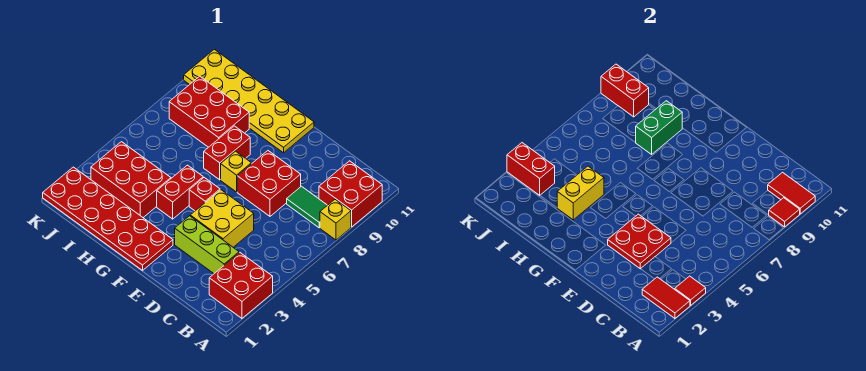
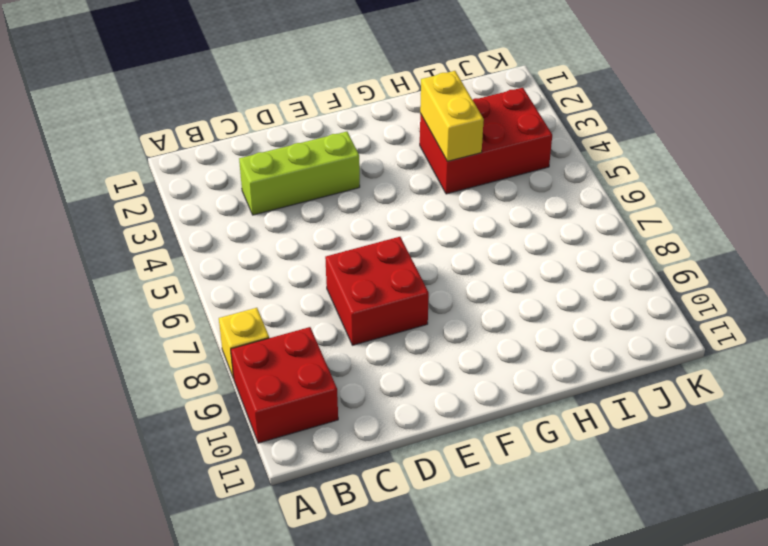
none -> red brick A2:B3 level 1
none -> green tile B8:C8 level 1
none -> yellow brick D4:E5 level 1

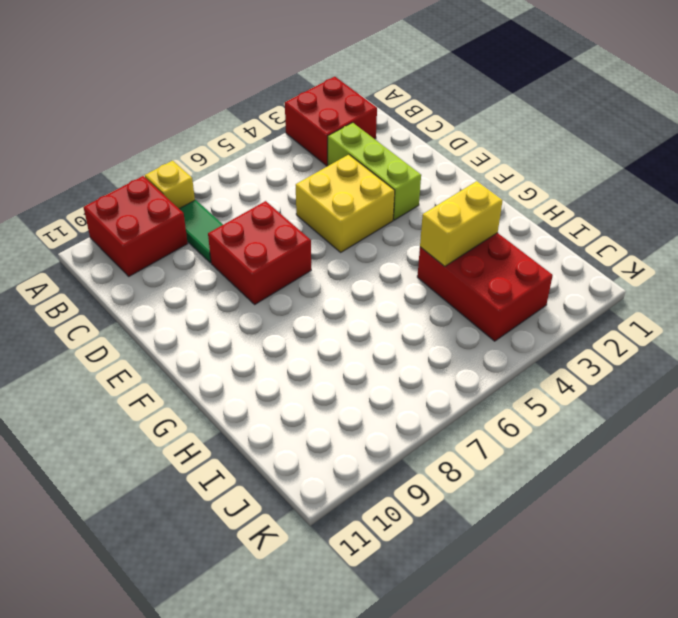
none -> red plate F1:K2 level 1
none -> red brick F5 level 1
none -> yellow brick F7 level 1

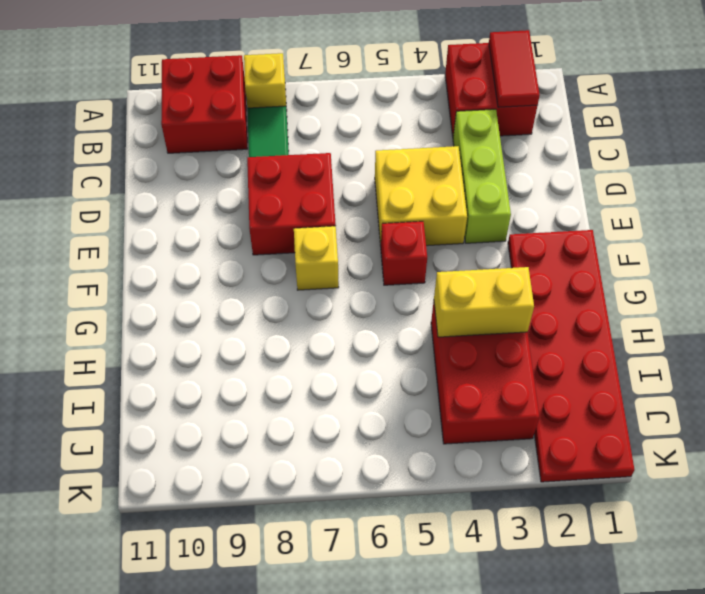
none -> yellow plate F10:K11 level 1
none -> red brick G4:G5 level 1
none -> red brick G7:G8 level 1

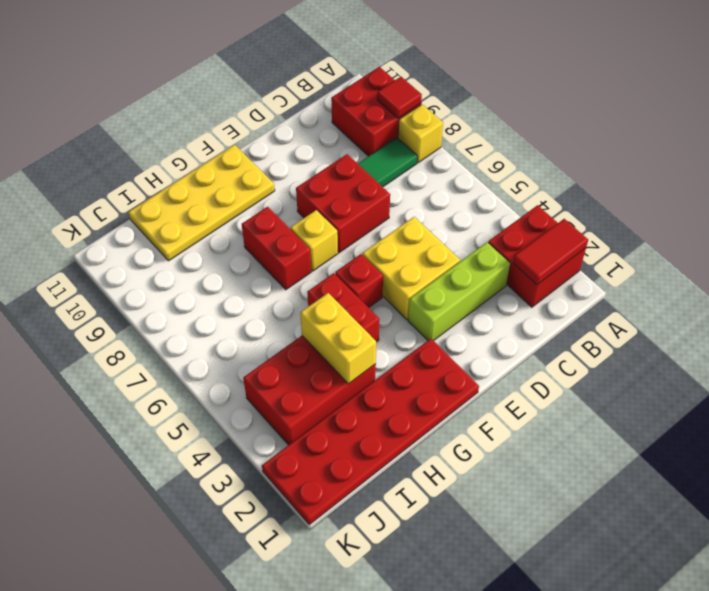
yellow plate F10:I11 level 1 -> yellow plate F10:K11 level 1
none -> red brick H8:J9 level 1
none -> red tile A3 level 2
none -> red tile A10:B10 level 2

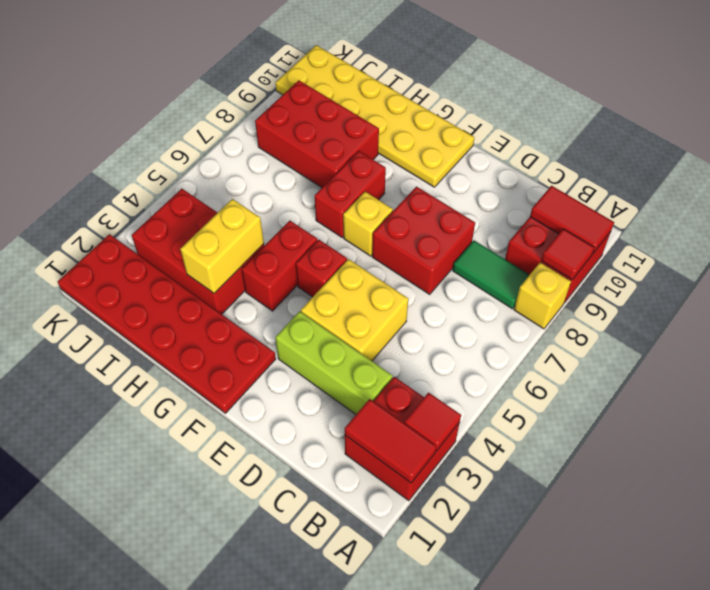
none -> red plate D3:E4 level 2
none -> green brick H8:H9 level 2
none -> red brick J3:K3 level 2

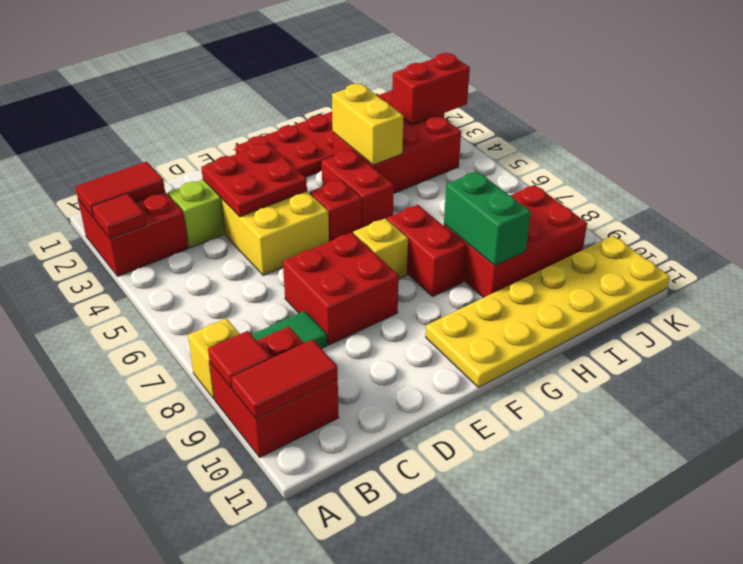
none -> red brick J9:K9 level 2

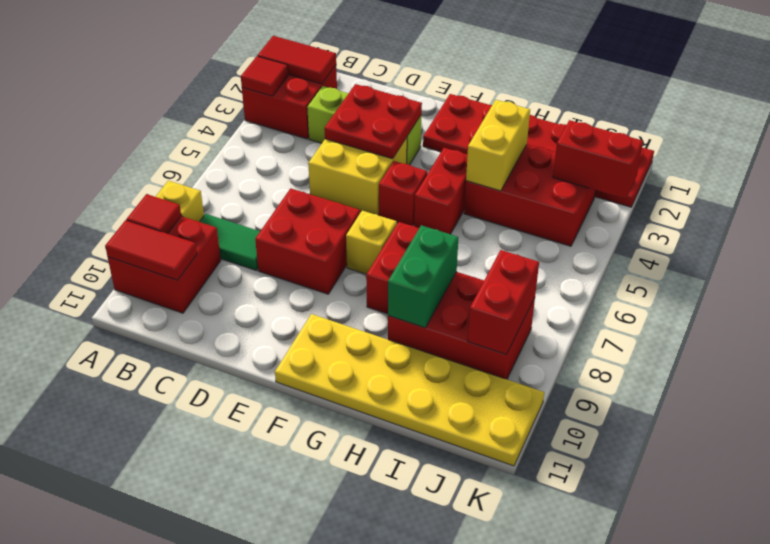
red brick J8:J9 level 2 -> red brick J9:K9 level 2

